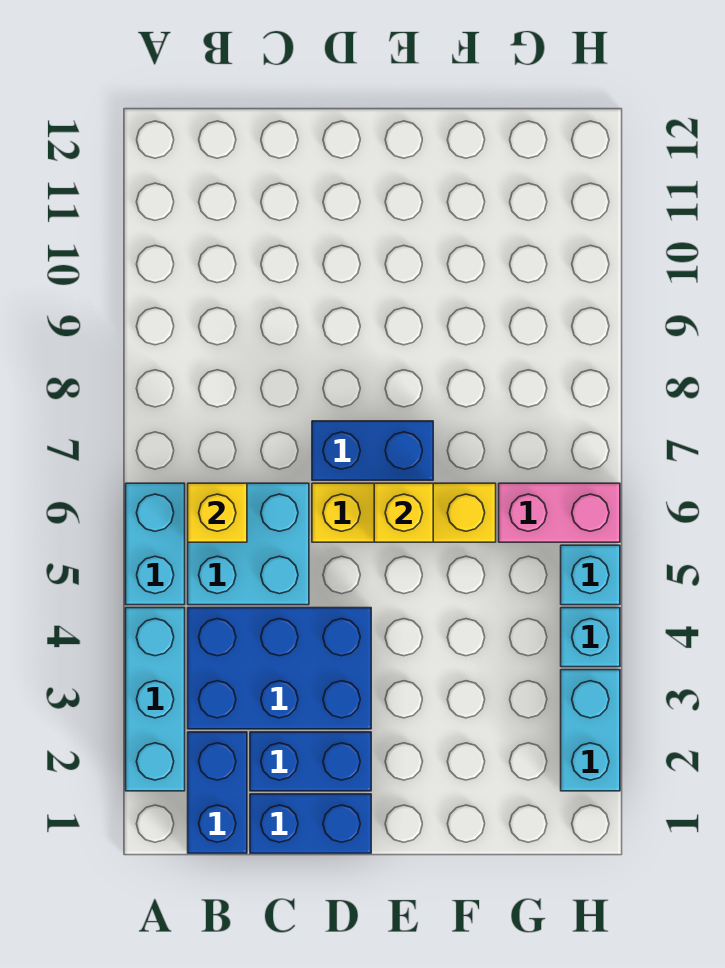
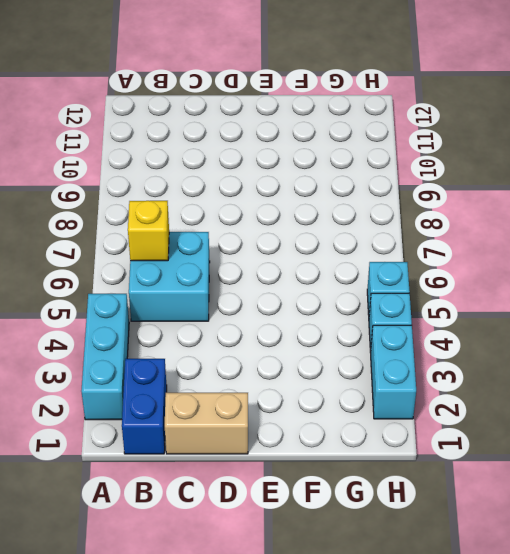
tan brick C1:D1 level 1 -> blue brick C1:D1 level 1
none -> cyan brick A5:A6 level 1
none -> blue brick B3:D4 level 1
none -> blue brick C2:D2 level 1

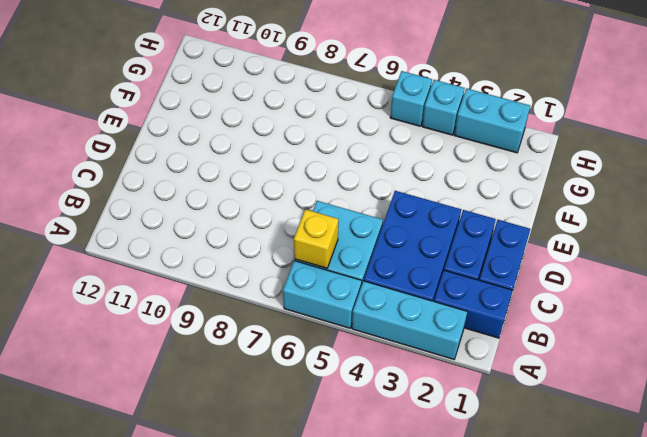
none -> yellow brick D6:F6 level 1
none -> blue brick D7:E7 level 1
none -> pink brick G6:H6 level 1

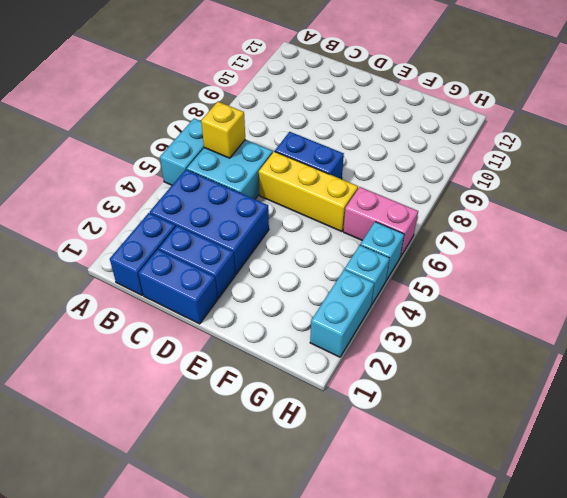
none -> cyan brick A2:A4 level 1
none -> yellow brick E6 level 2

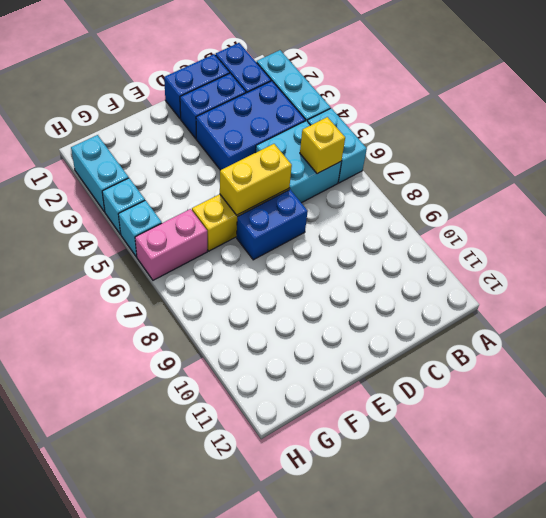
yellow brick D6:E6 level 2 -> yellow brick E6 level 2

